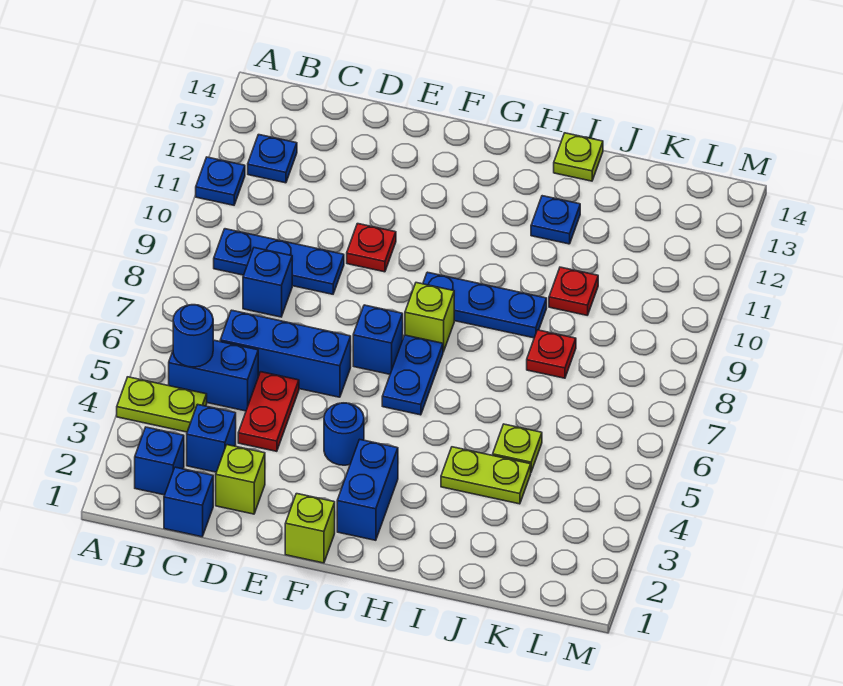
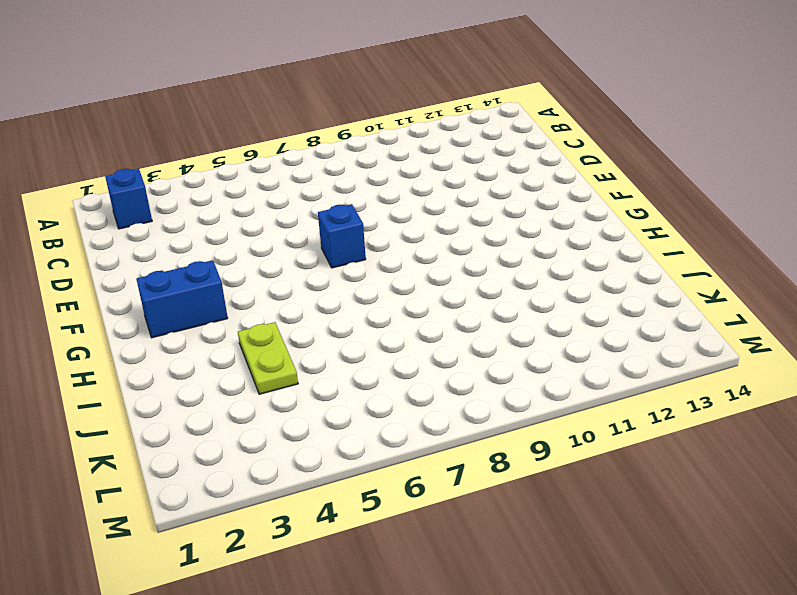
none -> lime plate A4:B4 level 1
none -> blue plate A11 level 1
none -> blue brick B5:C5 level 1

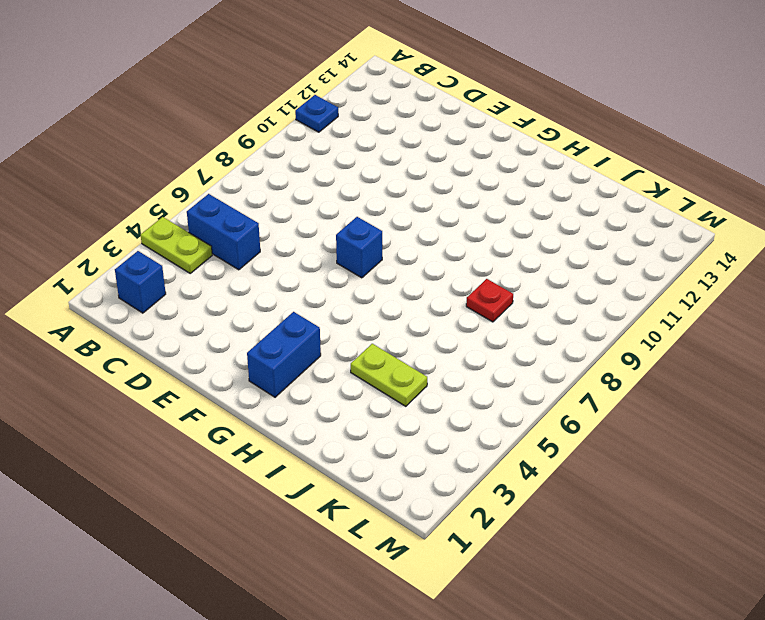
none -> blue plate B9:D9 level 1
none -> blue plate B12 level 1
none -> blue brick C1 level 1

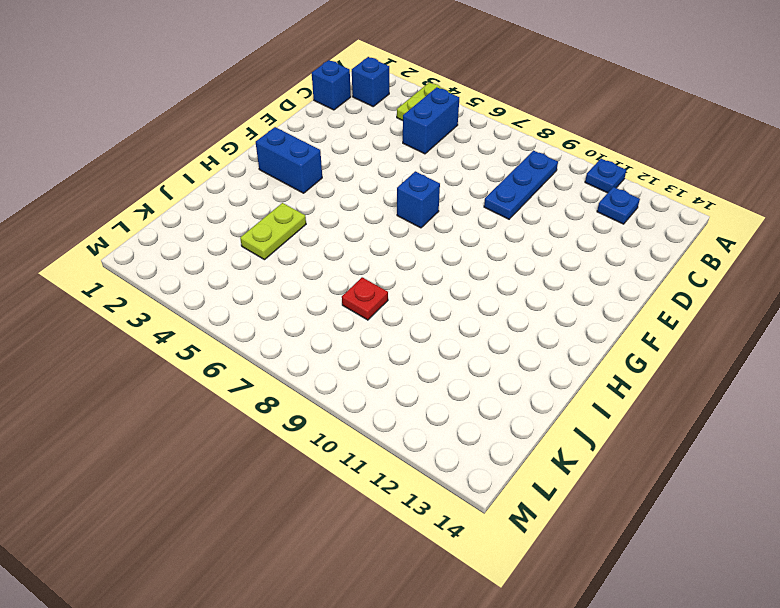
none -> blue brick C3 level 1
none -> blue brick C6:E6 level 1
none -> blue brick C8 level 1

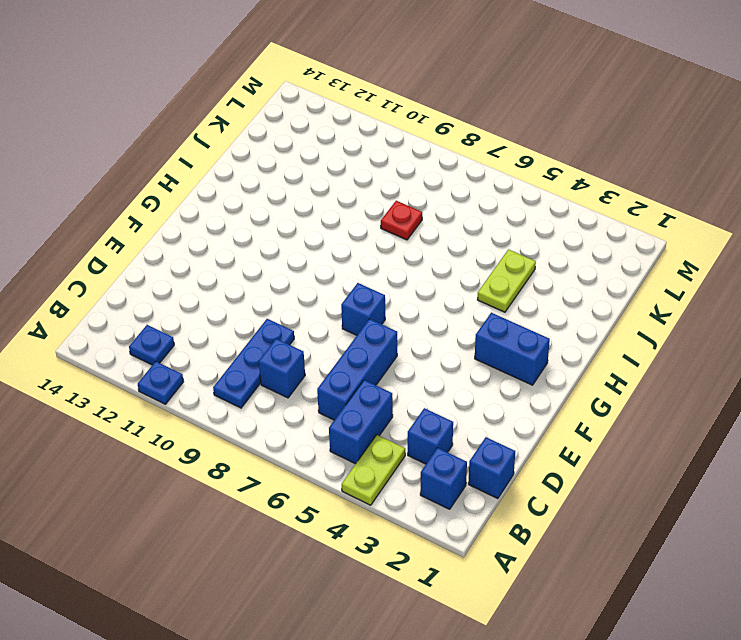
none -> lime brick D2 level 1
none -> red plate D4:D5 level 1
none -> red plate E10 level 1

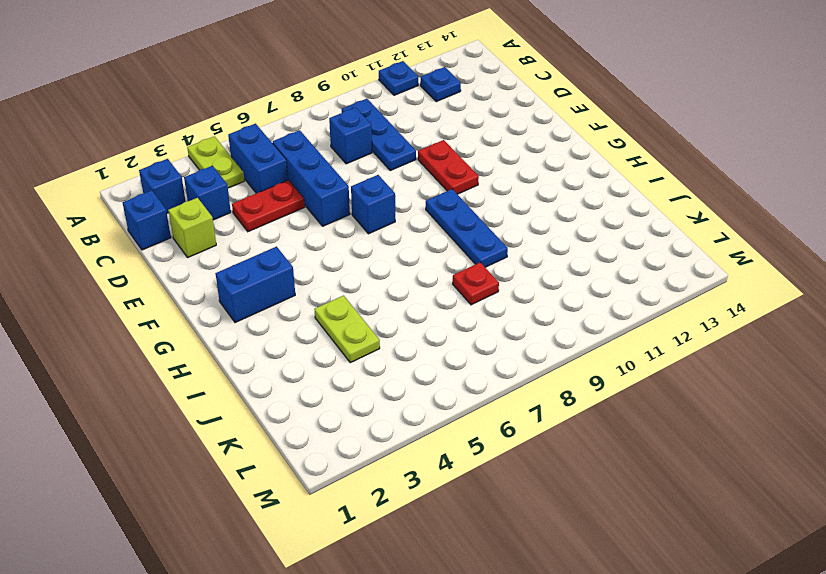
red plate E10:F10 level 1 -> red plate E10 level 1
none -> lime brick F1 level 1
none -> blue round brick F4 level 1
none -> blue plate G6:G7 level 1

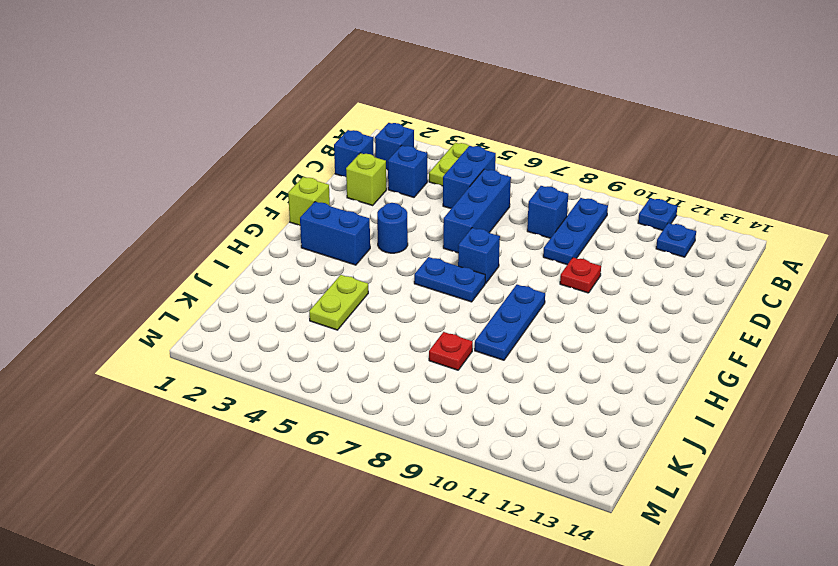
none -> red plate D4:D5 level 1
none -> lime brick G8 level 1
none -> blue plate I12 level 1

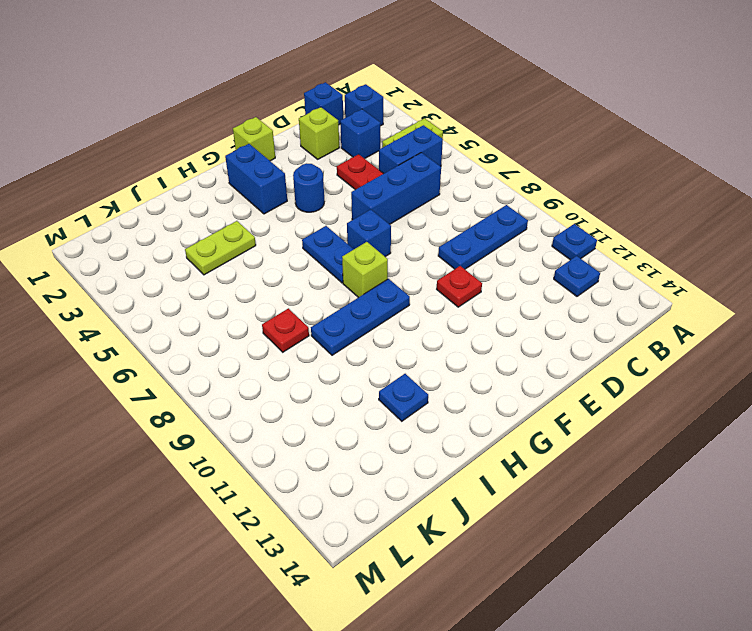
none -> blue brick C8 level 1
none -> lime plate I14 level 1
none -> lime plate J5 level 1

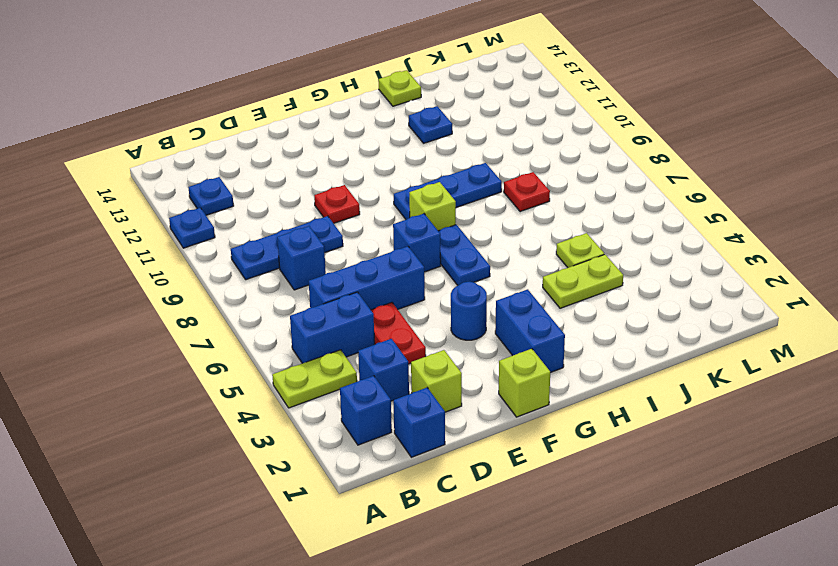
none -> red plate J10 level 1
none -> blue round brick B5 level 2

